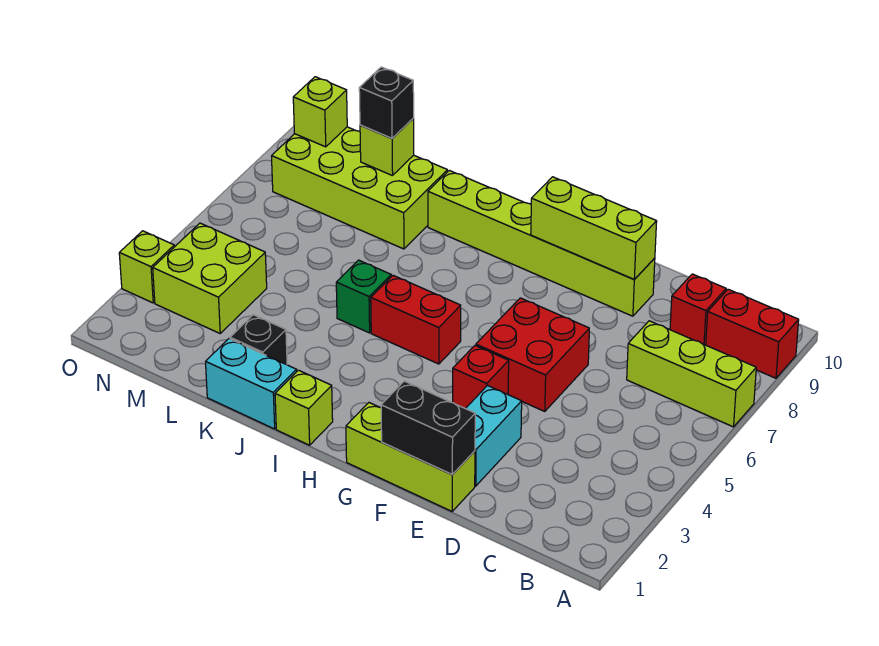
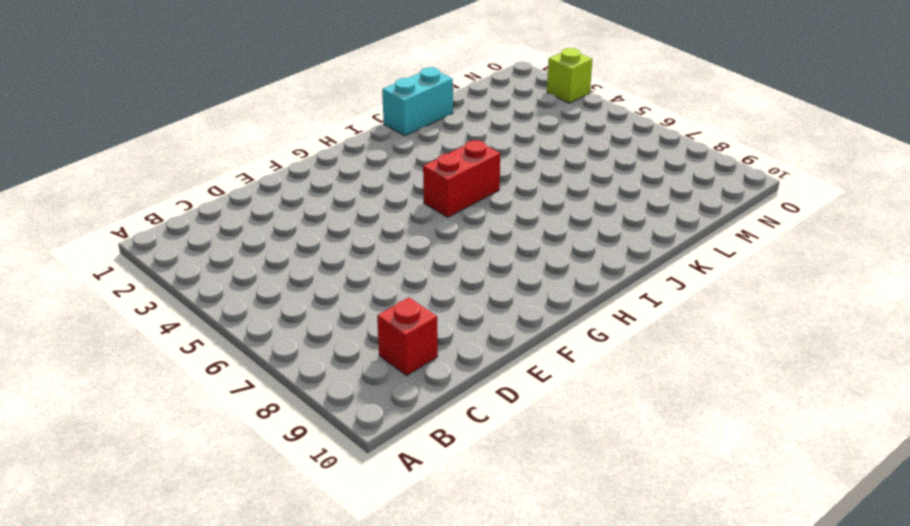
none -> lime brick A7:C7 level 1
none -> red brick A9:B9 level 1
none -> lime brick E1:G1 level 1

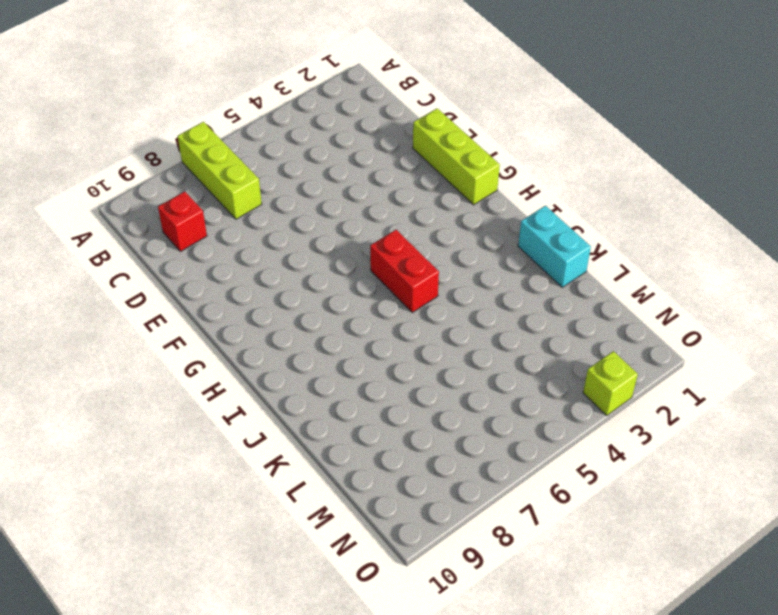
none -> red brick A9:B9 level 1
none -> cyan brick E2:E3 level 1
none -> red brick E5:F6 level 1

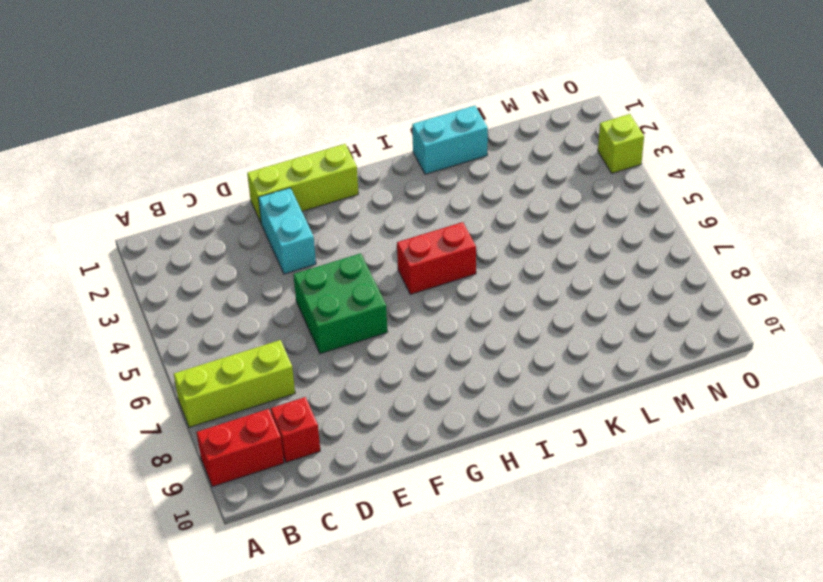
green brick E5:F6 level 1 -> red brick E5:F6 level 1
none -> lime brick E9:J9 level 1
none -> red brick F4 level 1
none -> lime brick I1 level 1

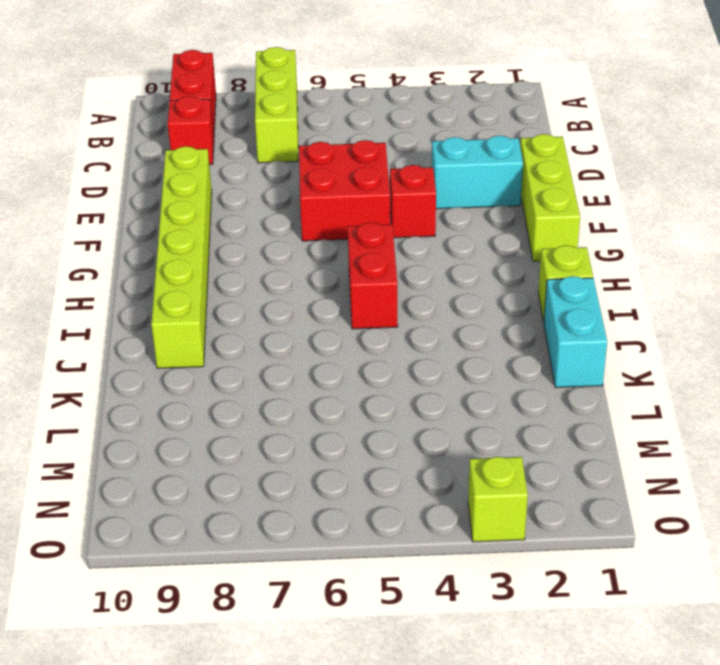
none -> green brick J5 level 1
none -> black brick K2 level 1
none -> lime brick K8:N9 level 1

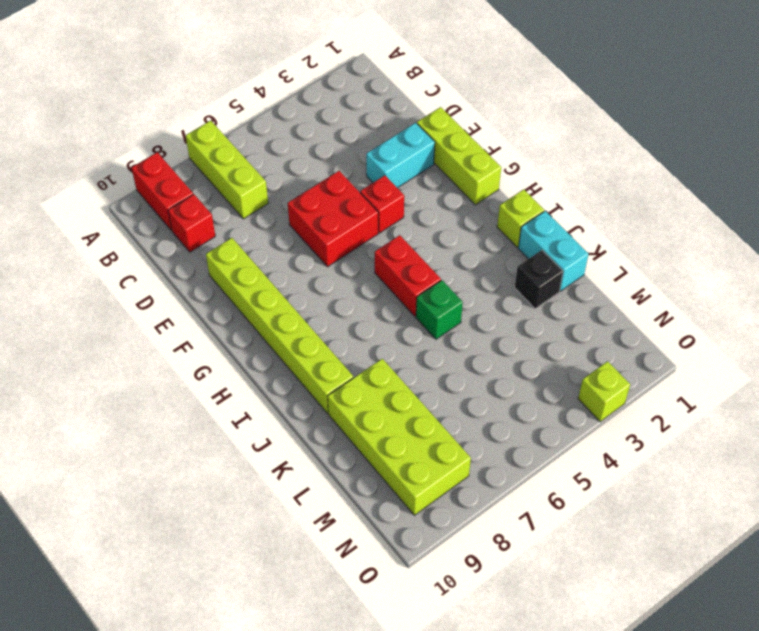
none -> lime brick M3:N4 level 1
none -> black brick E1:F1 level 2
none -> lime brick E9:G9 level 2

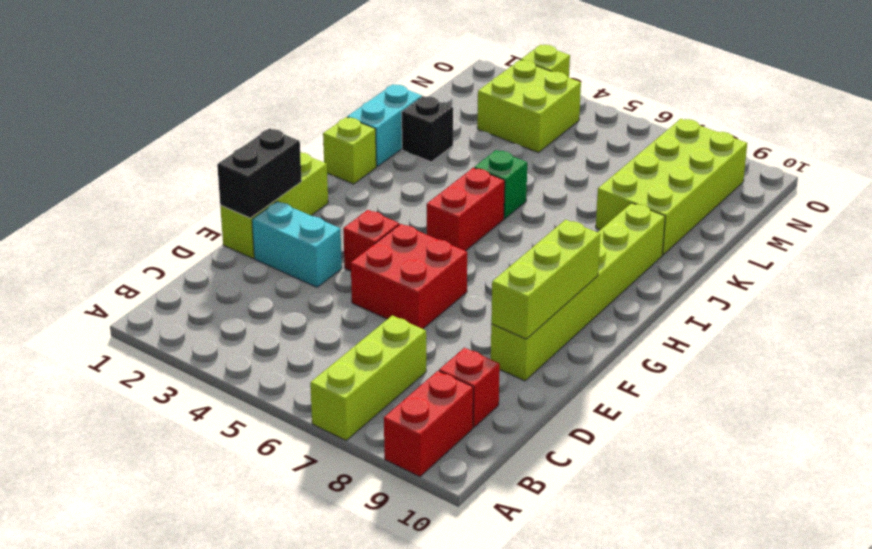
none -> lime brick L9 level 2
none -> lime brick N9 level 2
none -> black brick L9 level 3

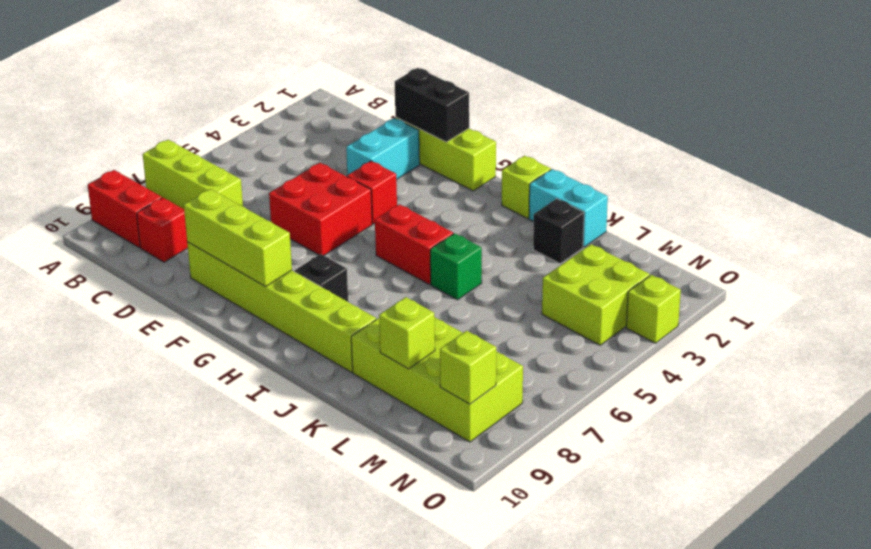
black brick H8 level 1 -> black brick L9 level 3

